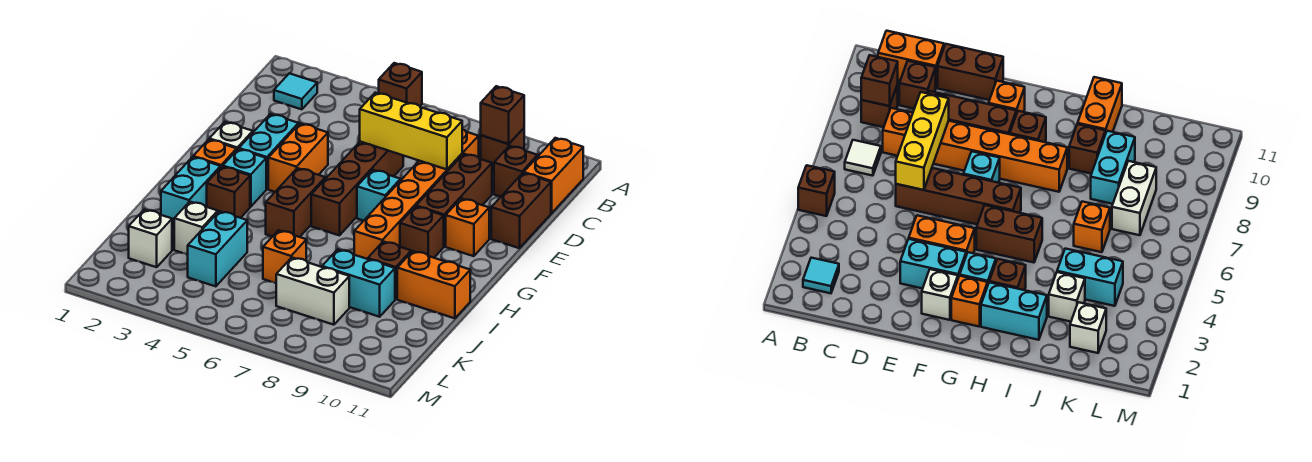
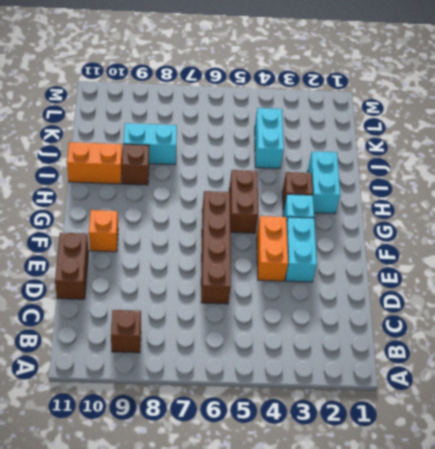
none -> brown brick A5 level 1
none -> cyan tile B2 level 1
none -> white tile B7 level 1
none -> orange brick B11:C11 level 1

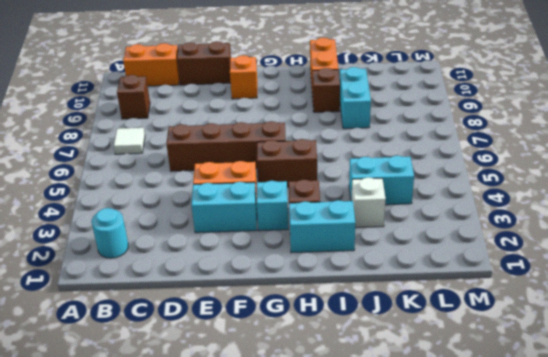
cyan round brick B2 level 1 -> cyan tile B2 level 1
none -> brown brick A5 level 1
none -> orange brick C8:H8 level 1
none -> brown brick C10 level 1
none -> brown brick D9:F9 level 1

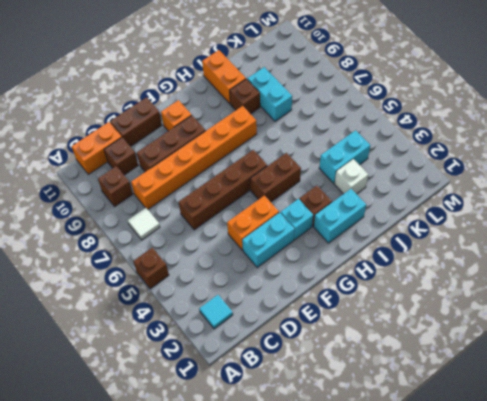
none -> white brick F2 level 1
none -> cyan brick F7 level 1
none -> orange brick G2 level 1
none -> brown brick G9 level 1

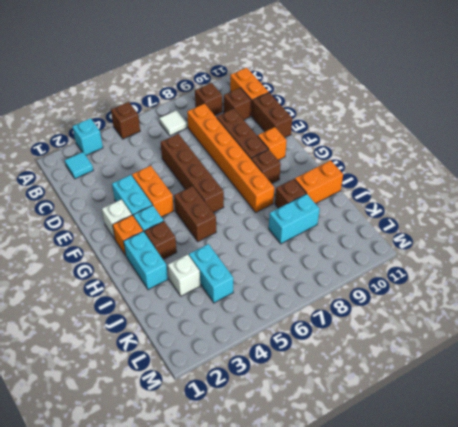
cyan brick A3 level 1 -> cyan brick F7 level 1
none -> orange brick J6 level 1
none -> white brick K2 level 1
none -> white brick K7:K8 level 1
none -> brown brick B9 level 2

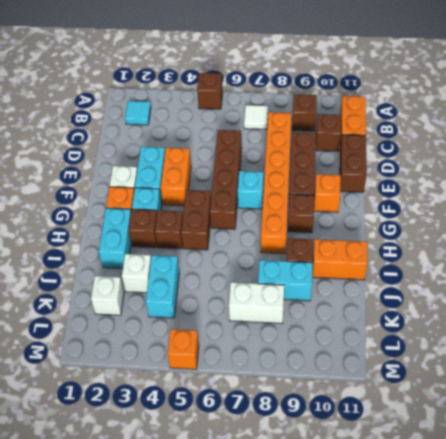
brown brick H4 level 1 -> brown brick B9 level 2
orange brick M5 level 1 -> orange brick J6 level 1
none -> yellow brick D6:D8 level 2

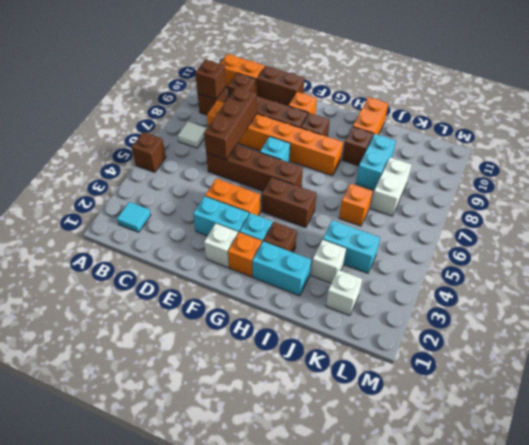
brown brick D6:D8 level 2 -> yellow brick D6:D8 level 2

